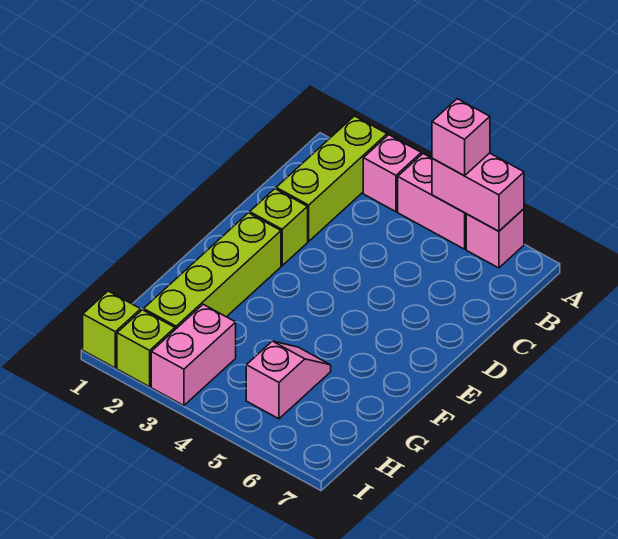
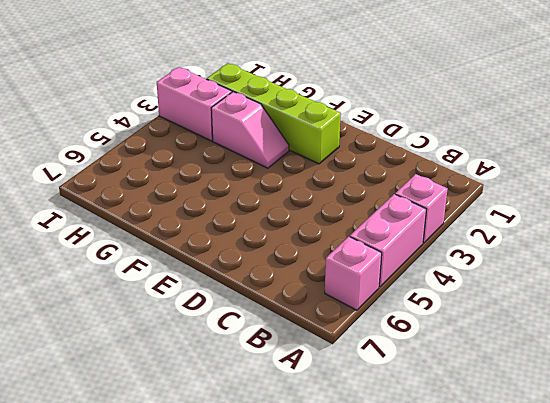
pink slope F3:G3 level 1 top G -> pink slope G5:H5 level 1 top H
none -> lime brick A2:C2 level 1
none -> lime brick D2 level 1
none -> lime brick I1 level 1

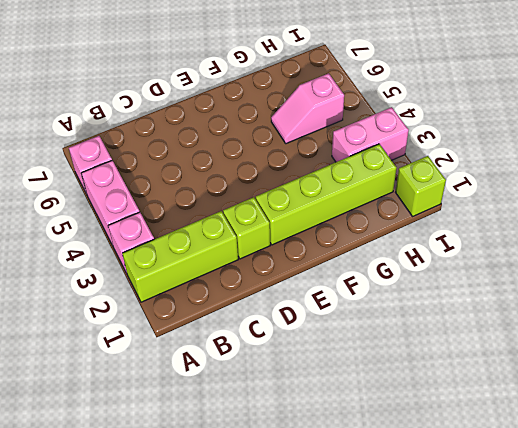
none -> lime brick I2 level 1
none -> pink brick A5:A6 level 2
none -> pink brick A5 level 3

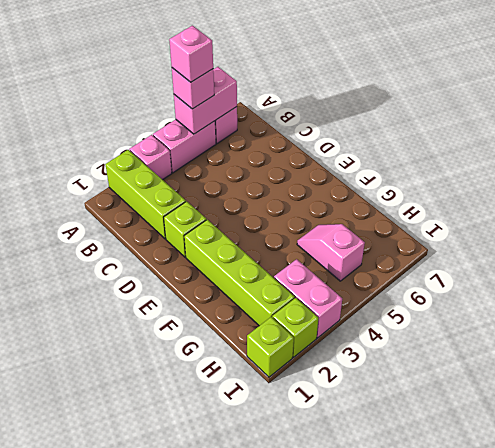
pink brick A5 level 4 -> none

